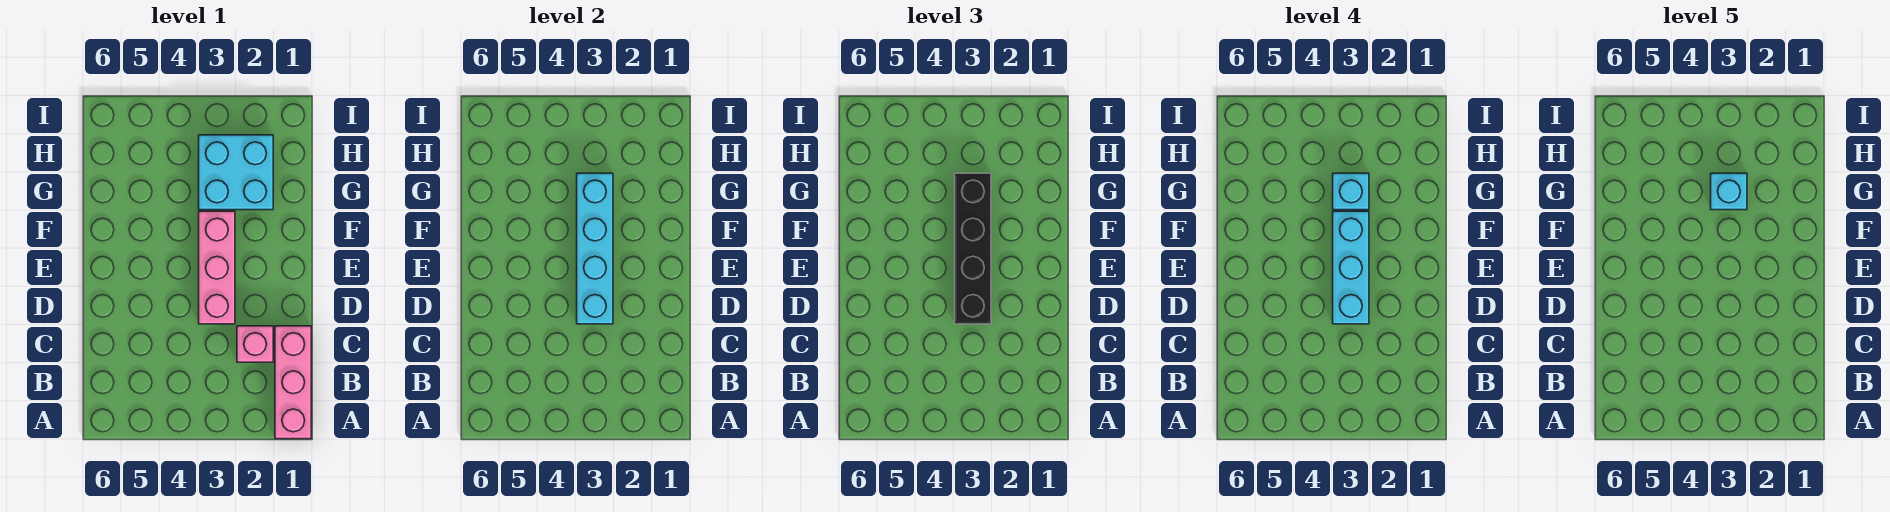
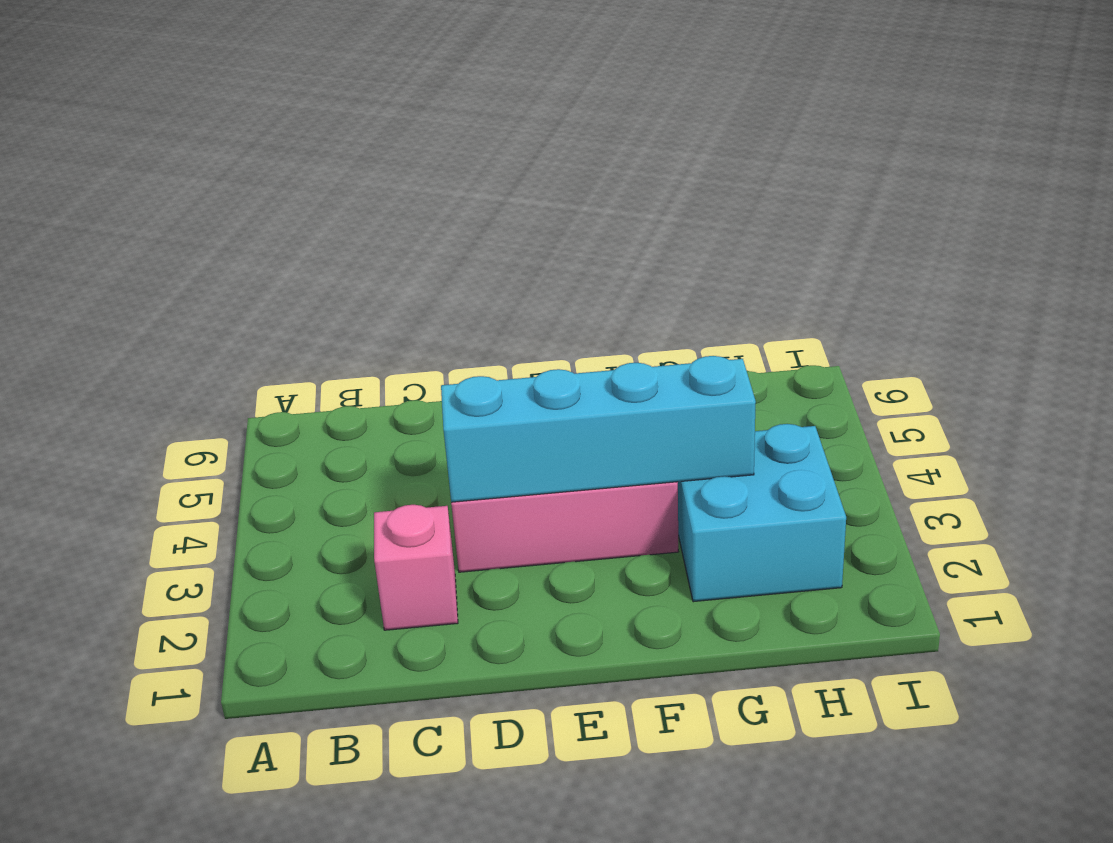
none -> pink brick A1:C1 level 1
none -> black brick D3:G3 level 3

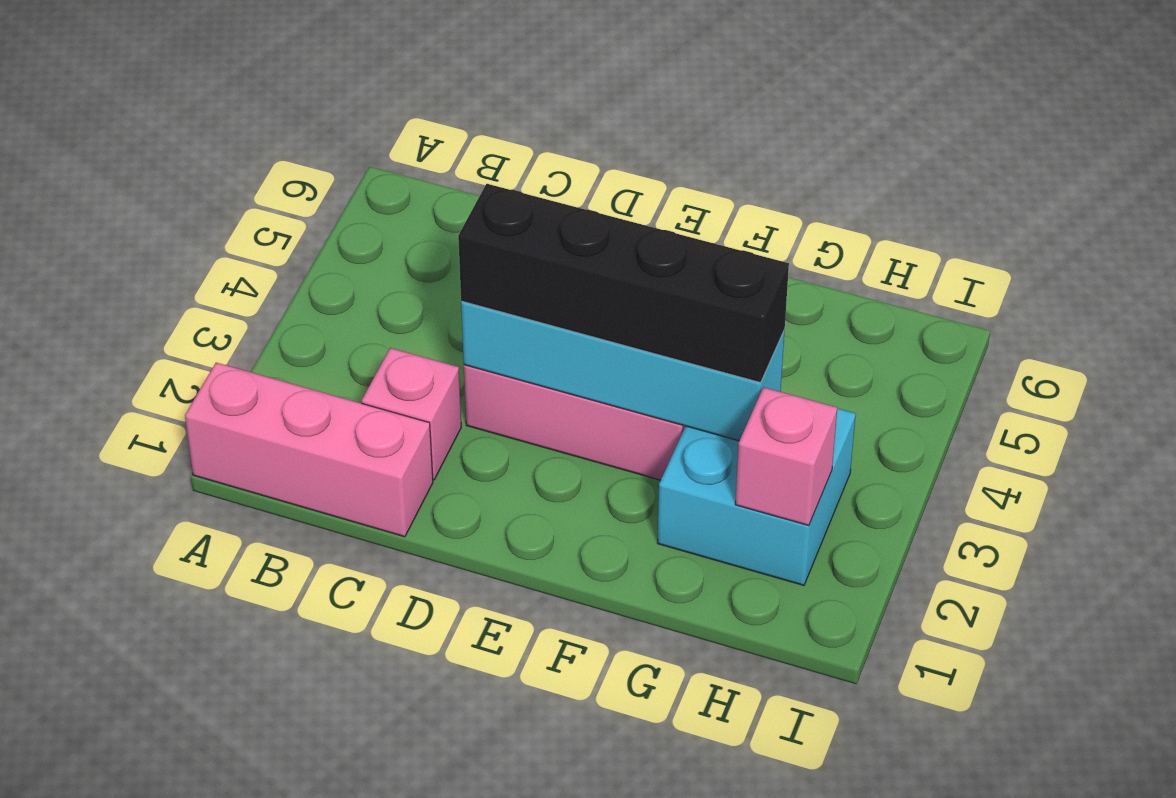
pink brick H2 level 2 -> none
none -> cyan brick D3:F3 level 4
none -> cyan brick G3 level 4

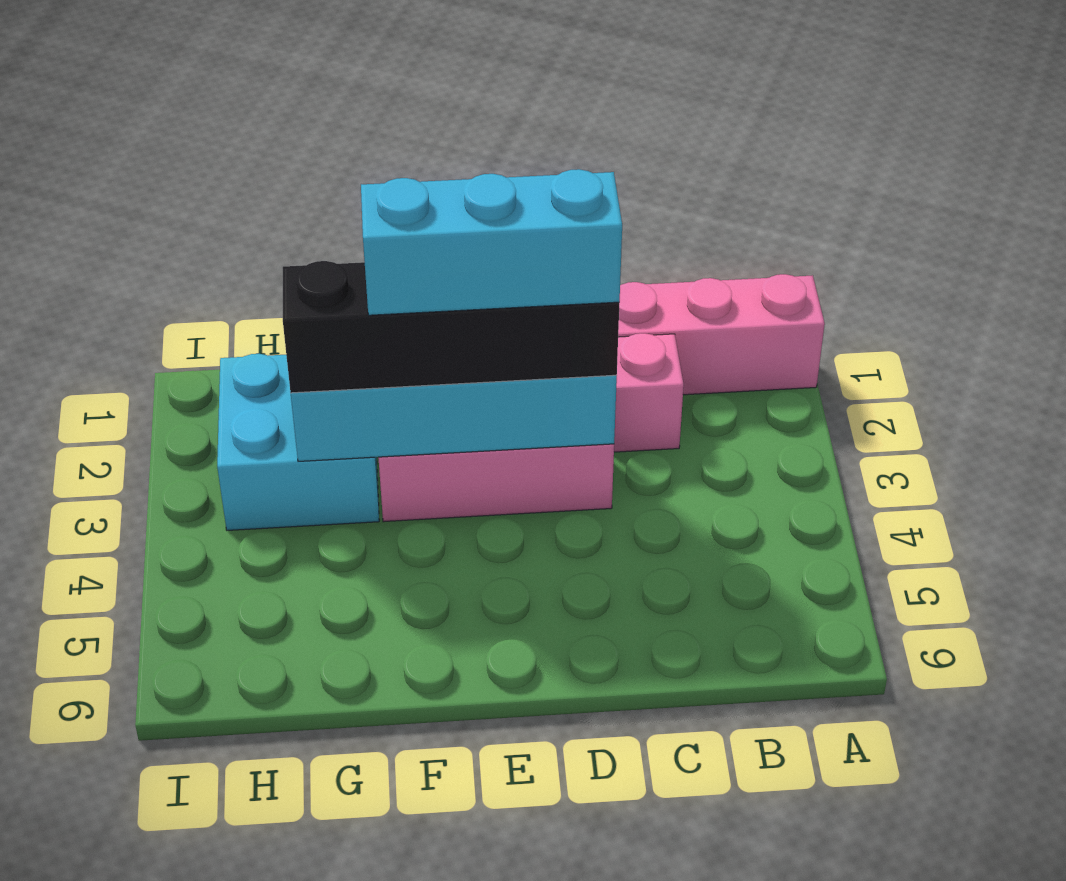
none -> cyan brick G3 level 4
none -> cyan brick G3 level 5

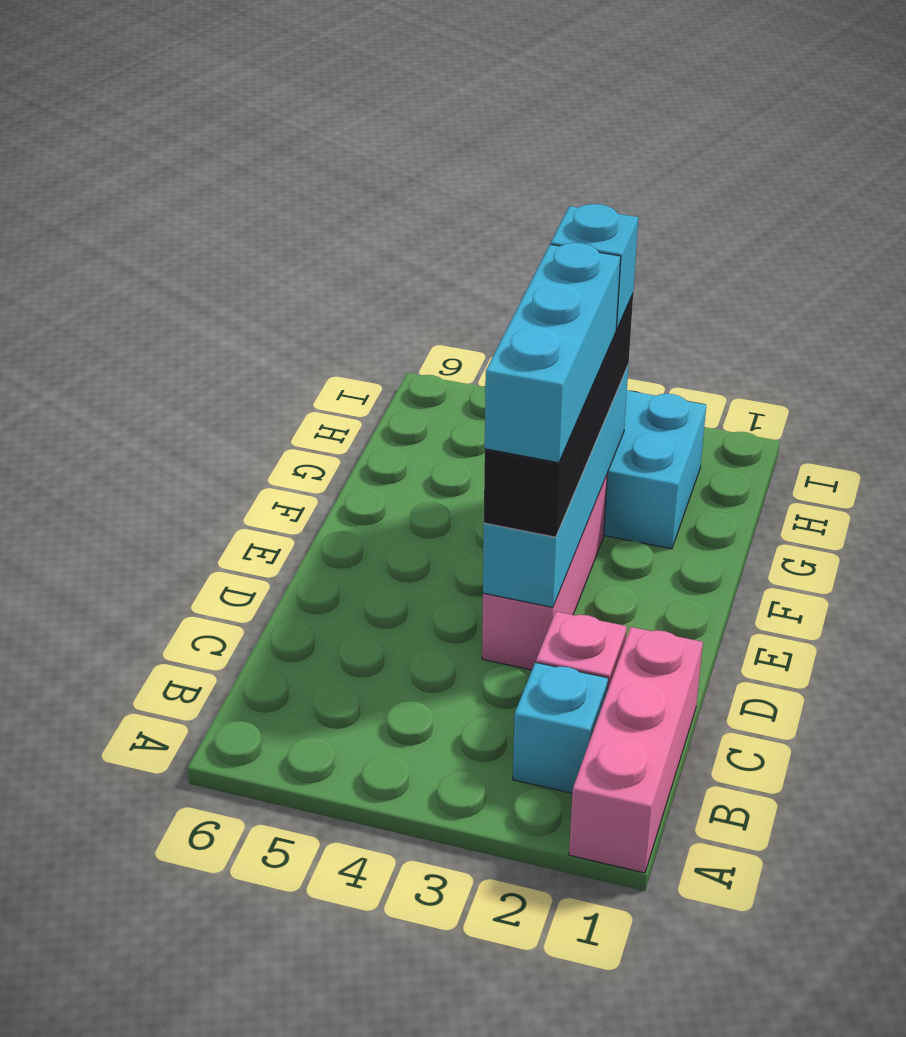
cyan brick B2 level 1 -> cyan brick G3 level 5

